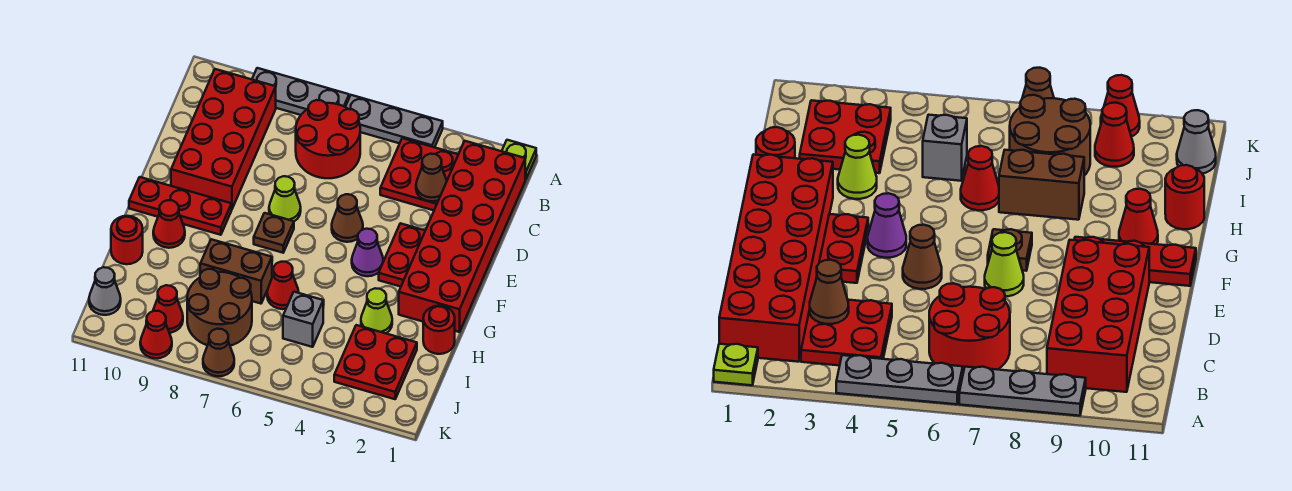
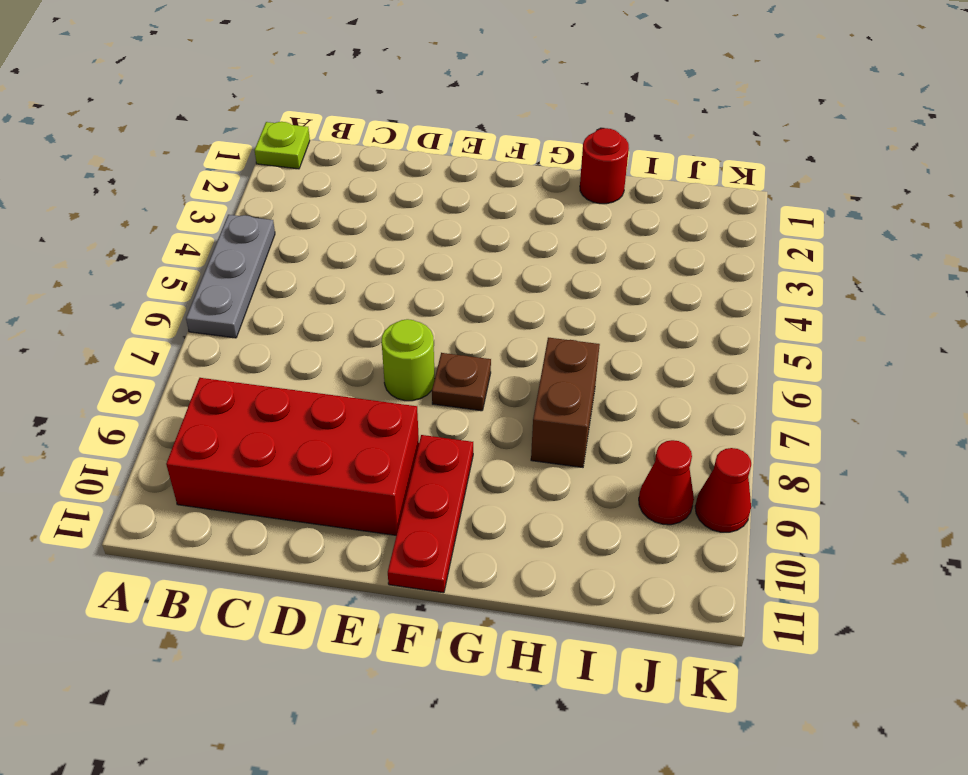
lime round brick E7 level 1 -> lime cone E7 level 1
none -> grey plate A7:A9 level 1
none -> red brick B1:G2 level 1
none -> red plate B3:C4 level 1

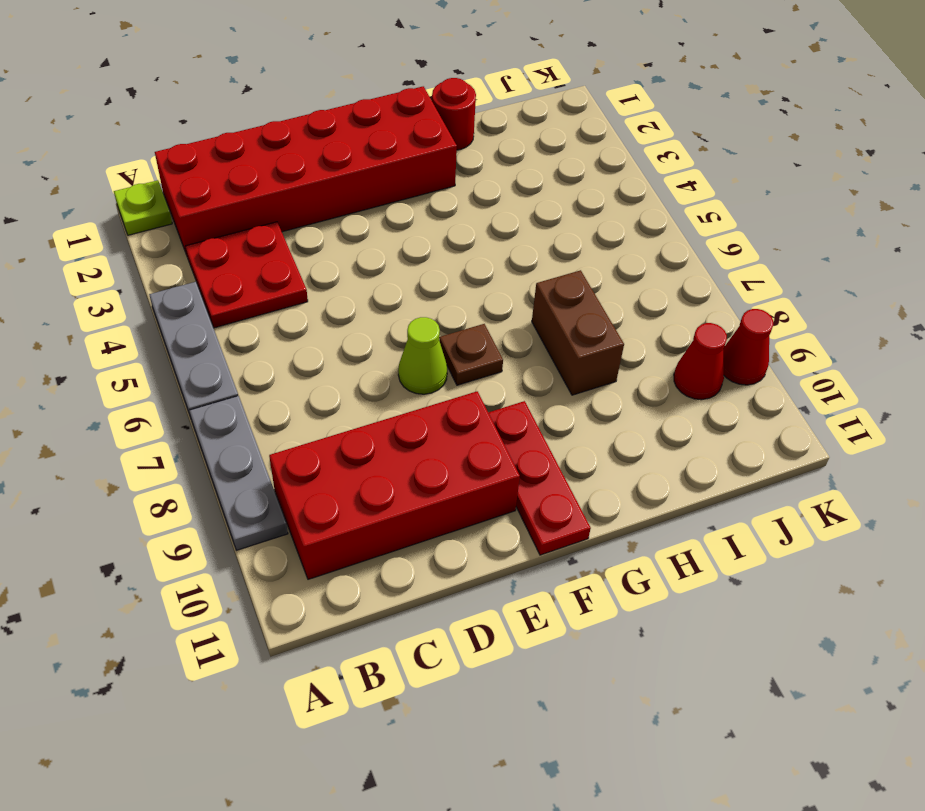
none -> red round brick B6:C7 level 1
none -> red plate E3:F3 level 1
none -> brown cone E5 level 1

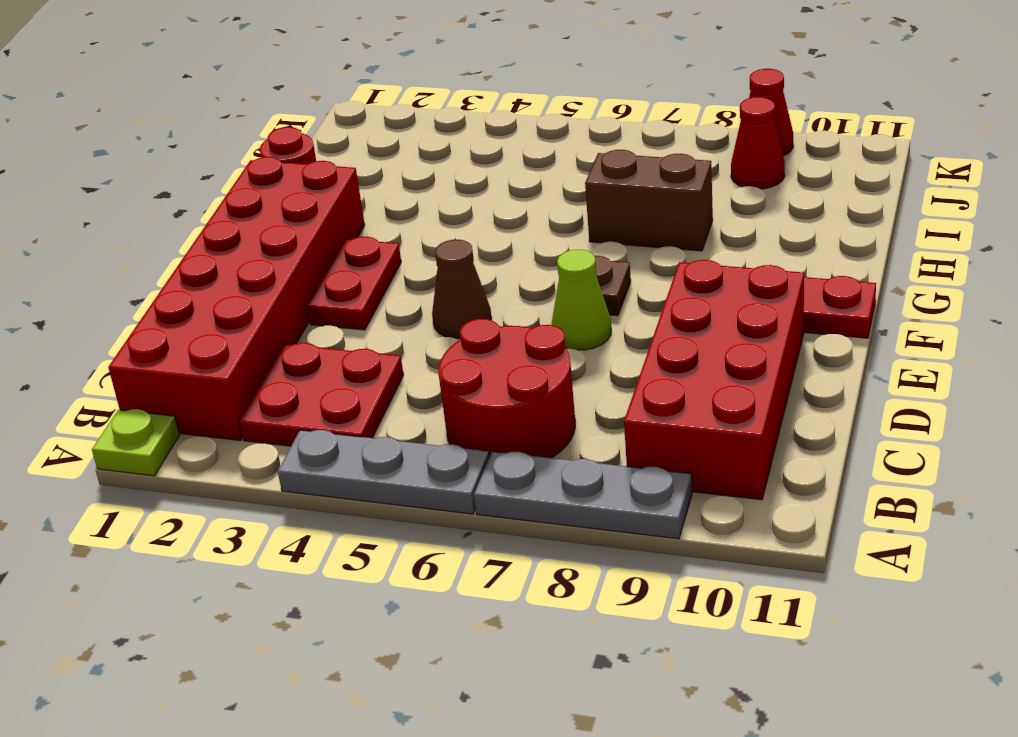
none -> purple cone F4 level 1
none -> red cone G10 level 1
none -> lime cone H3 level 1

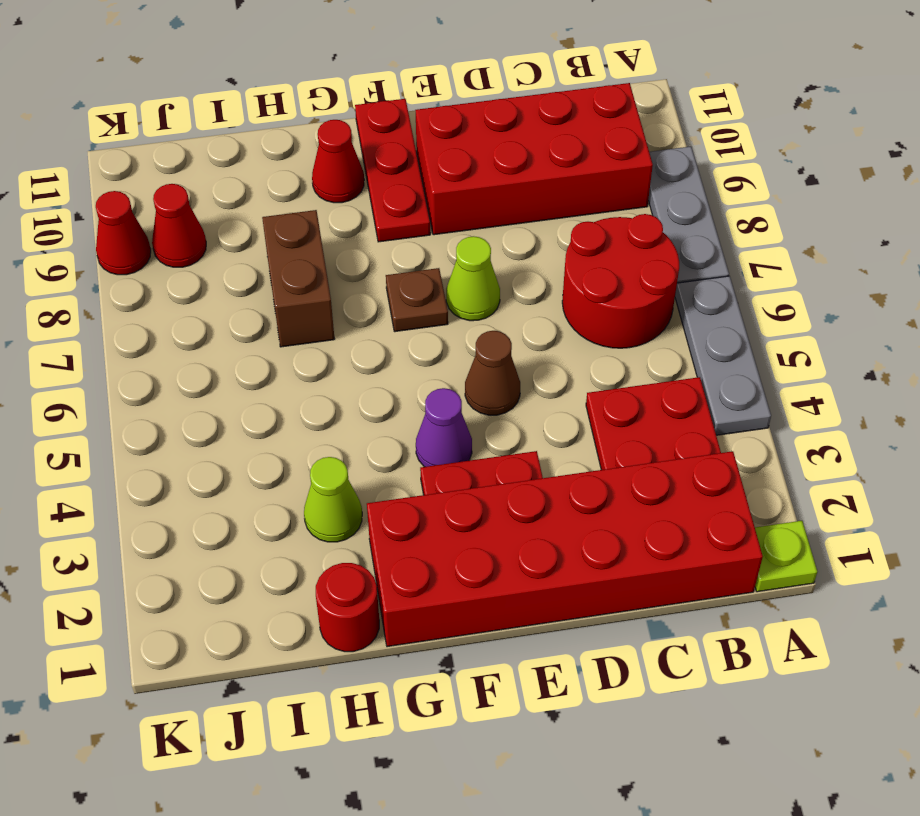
none -> red cone H6 level 1
none -> red round brick H11 level 1
none -> red plate I2:J3 level 1

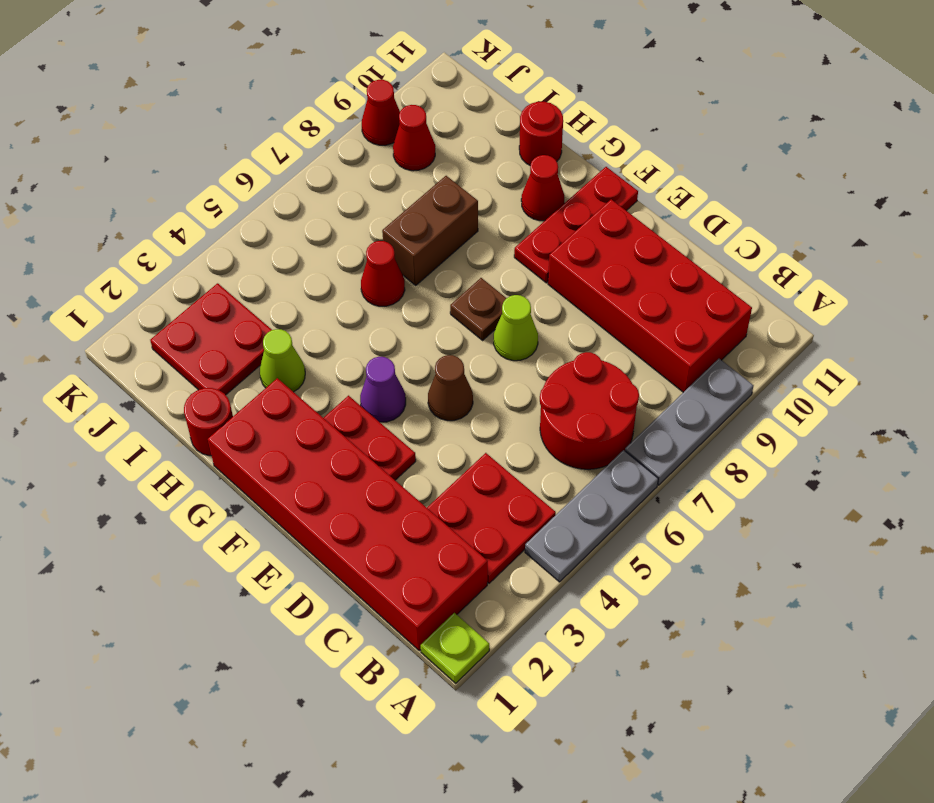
none -> grey brick I5 level 1
none -> brown round brick I7:J8 level 1
none -> grey cone J11 level 1

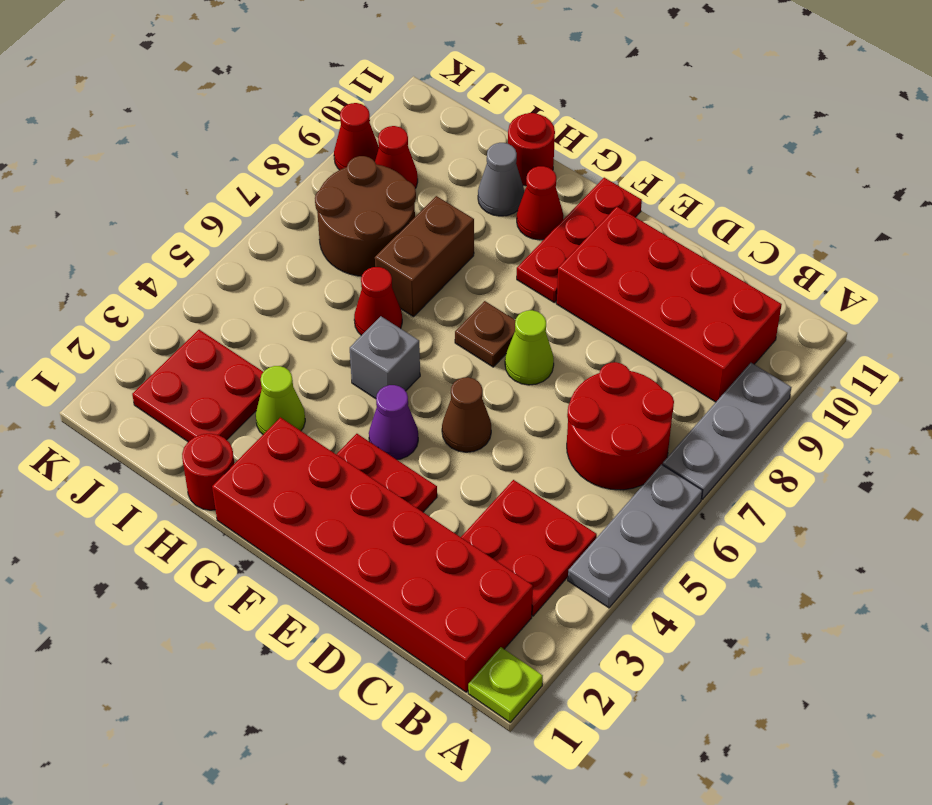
grey brick G5 level 1 -> grey brick I5 level 1
grey cone H10 level 1 -> grey cone J11 level 1
none -> brown cone K7 level 1
none -> brown cone C3 level 2

